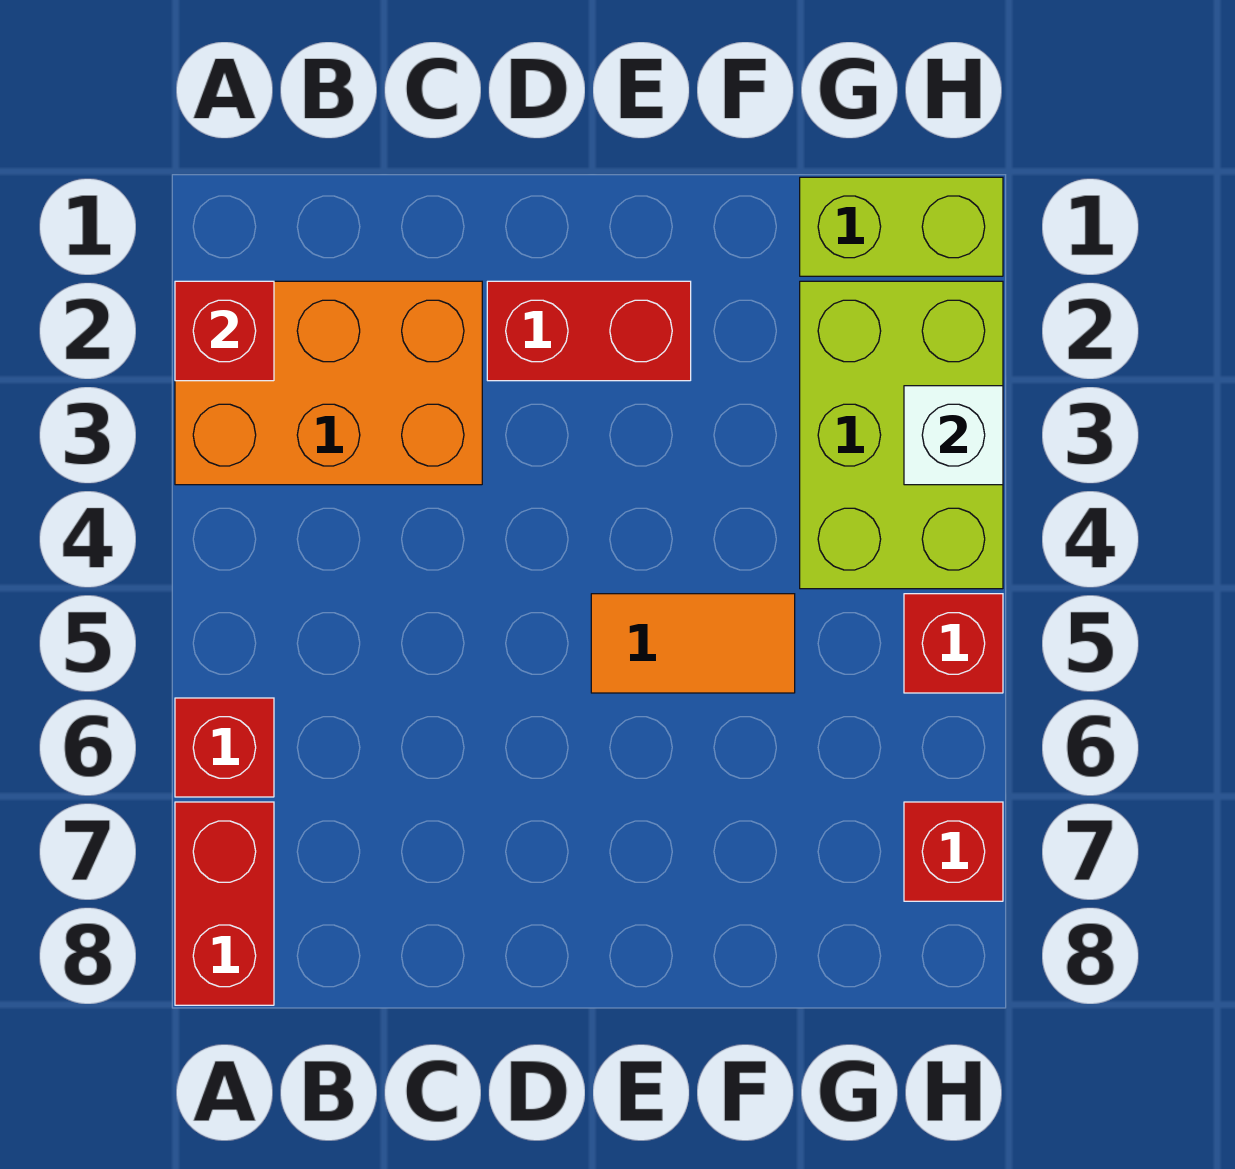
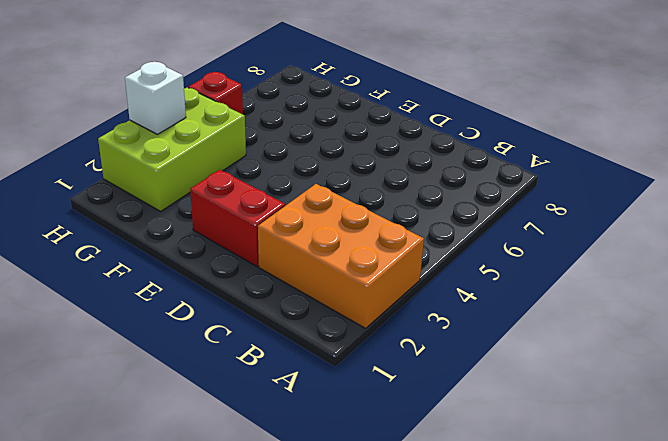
none -> red brick A6 level 1
none -> red brick A7:A8 level 1

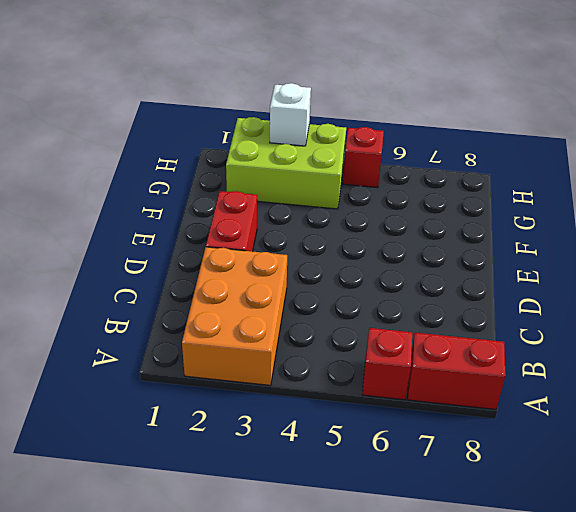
none -> orange tile E5:F5 level 1
none -> lime brick G1:H1 level 1

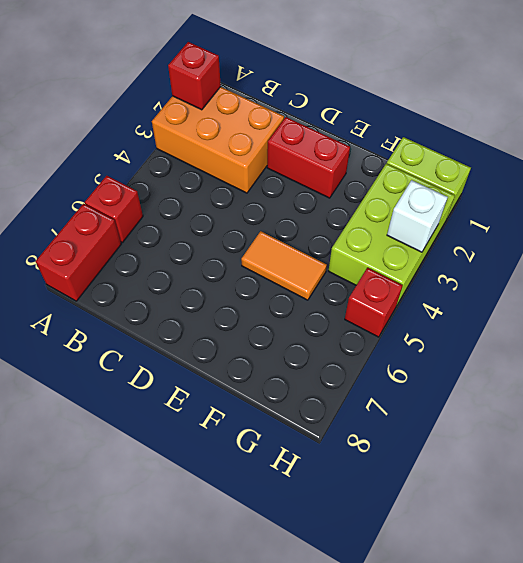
none -> red brick H7 level 1

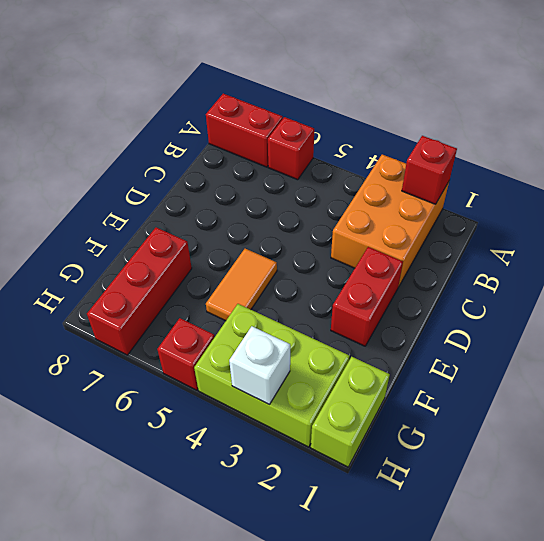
red brick F7:H7 level 1 -> red brick H7 level 1

